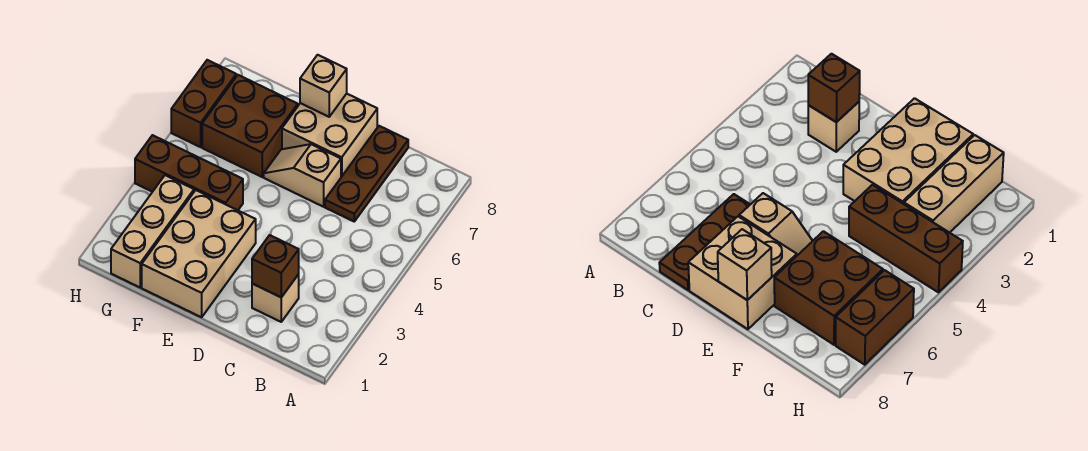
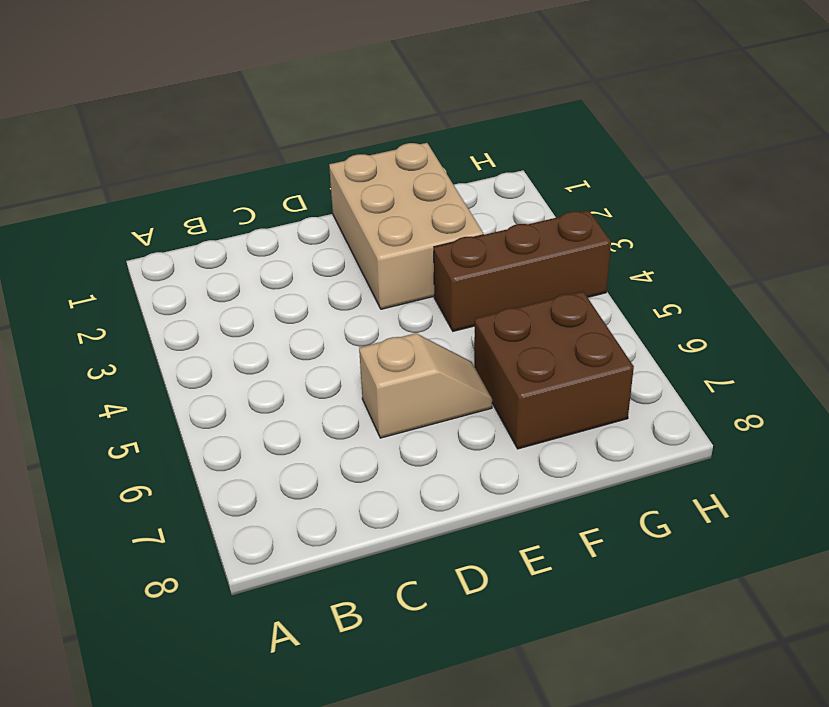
none -> tan brick C2 level 1
none -> brown plate C6:C8 level 1

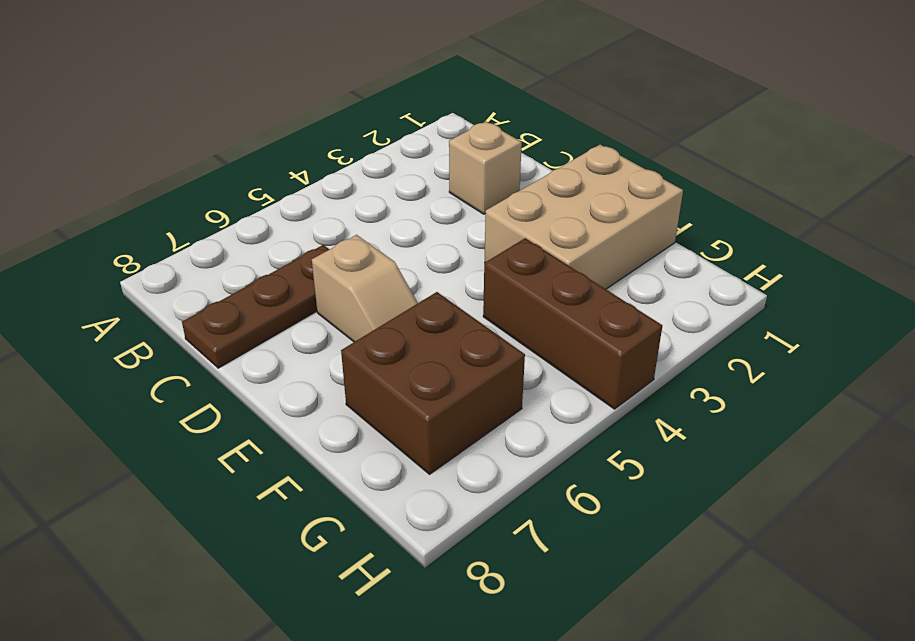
none -> tan brick D7:E8 level 1
none -> tan brick G1:G3 level 1

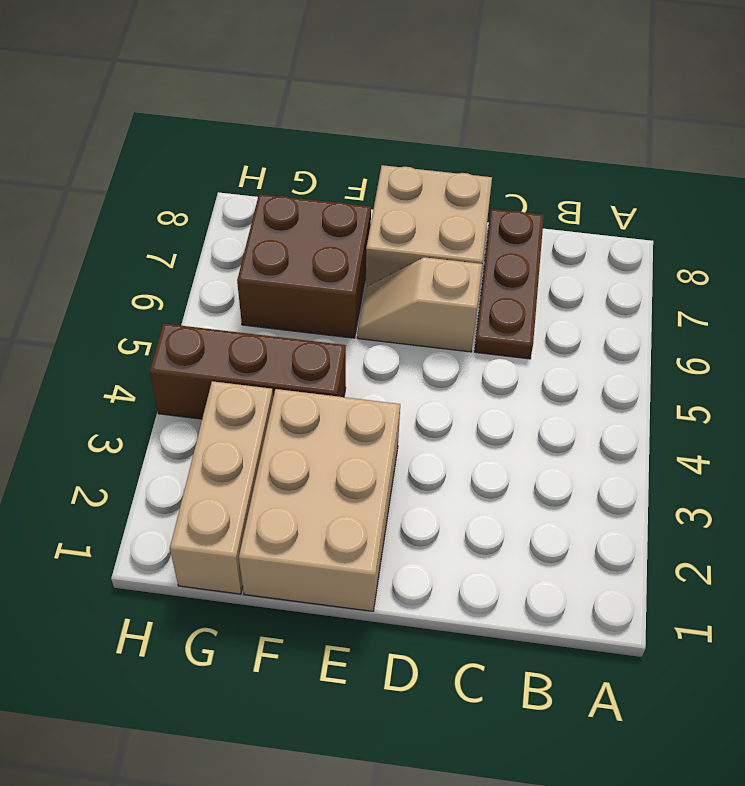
none -> tan brick C2 level 1
none -> brown brick H6:H7 level 1

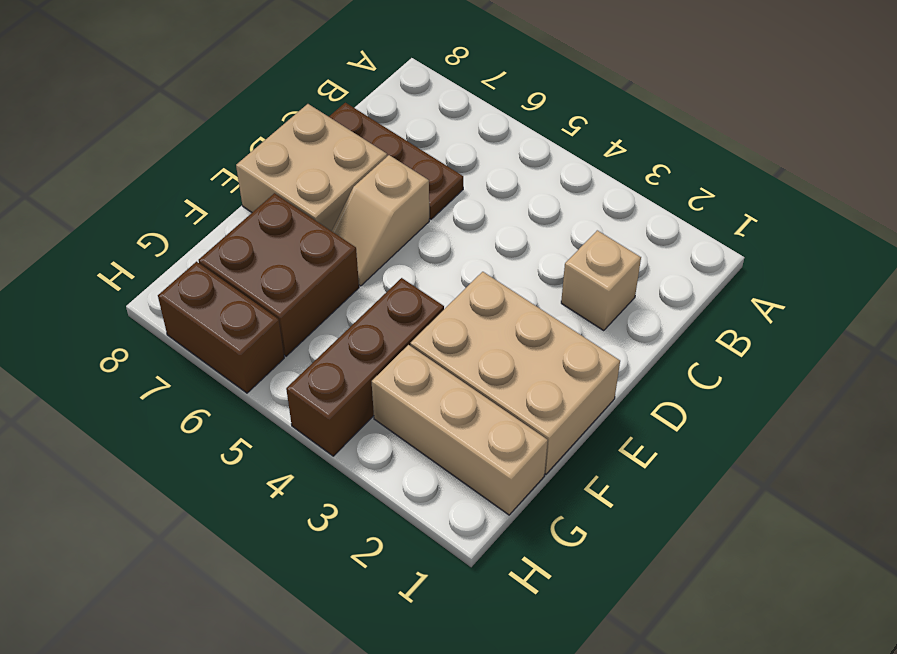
none -> brown brick C2 level 2
none -> tan brick E8 level 2

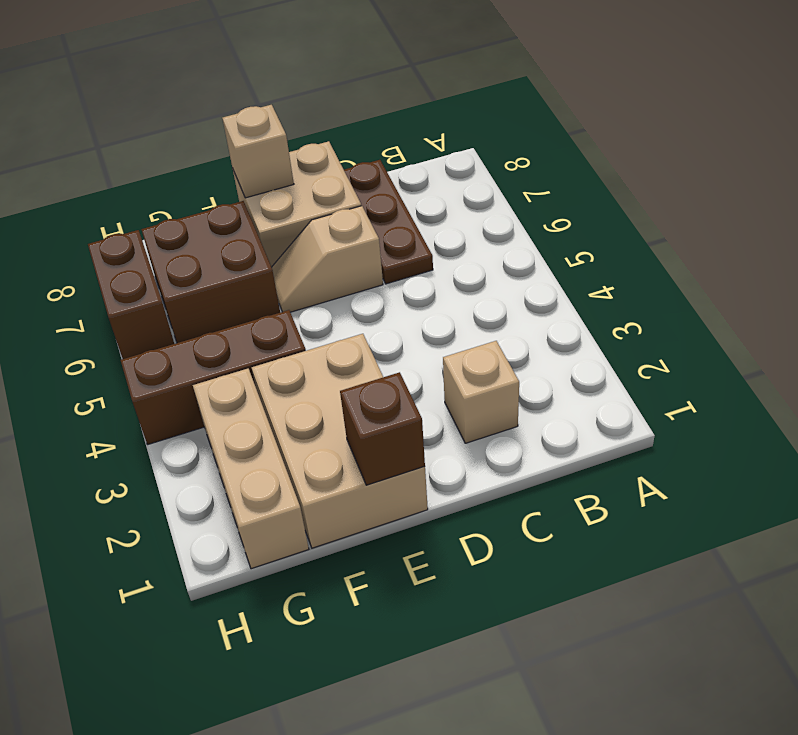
brown brick E1 level 2 -> brown brick C2 level 2

